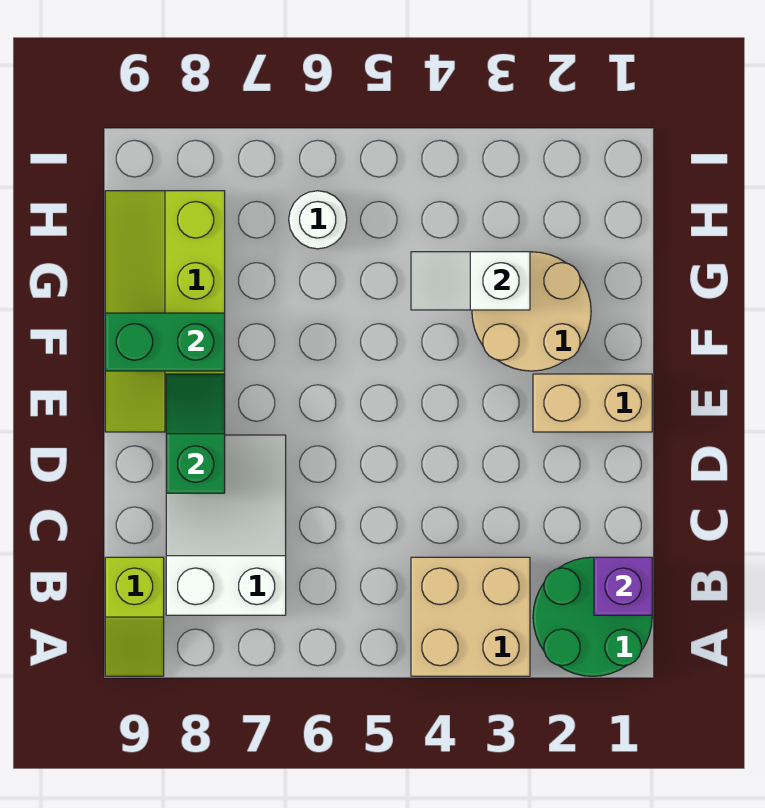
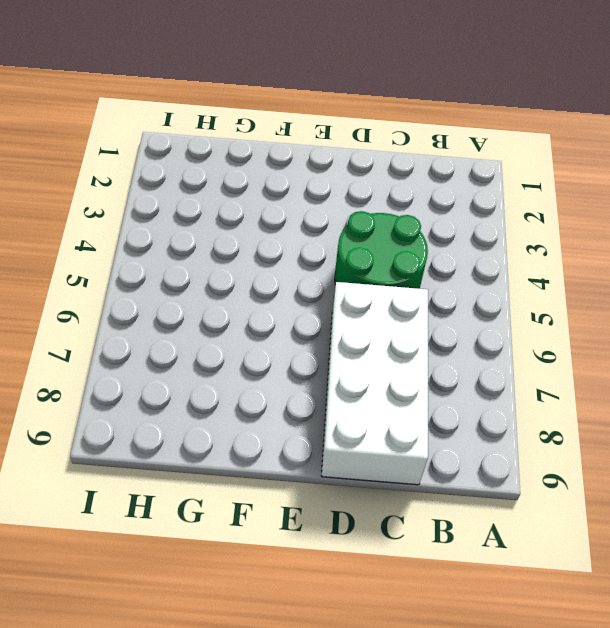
green round brick C4:D5 level 1 -> green round brick A1:B2 level 1
white brick C6:D9 level 1 -> white slope B7:D8 level 1 top B
none -> tan brick A3:B4 level 1
none -> lime slope A9:B9 level 1 top B
none -> tan brick E1:E2 level 1

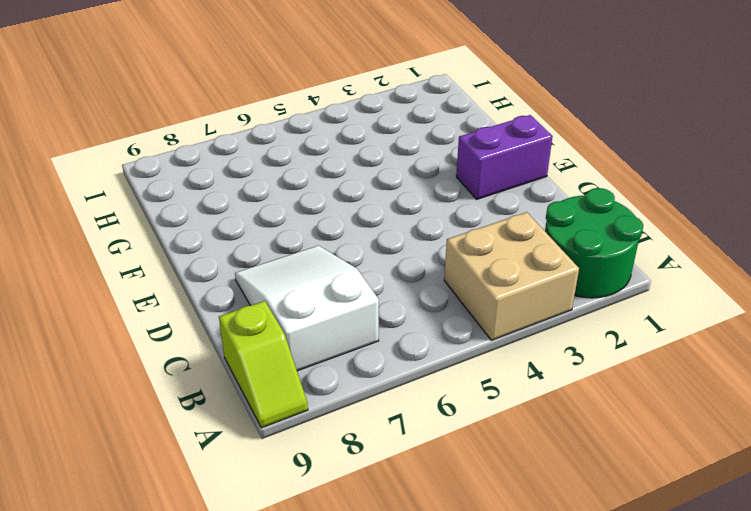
purple brick E1:E2 level 1 -> tan brick E1:E2 level 1
none -> lime slope E8:H9 level 1 top 8
none -> tan round brick F2:G3 level 1
none -> white round brick H6 level 1

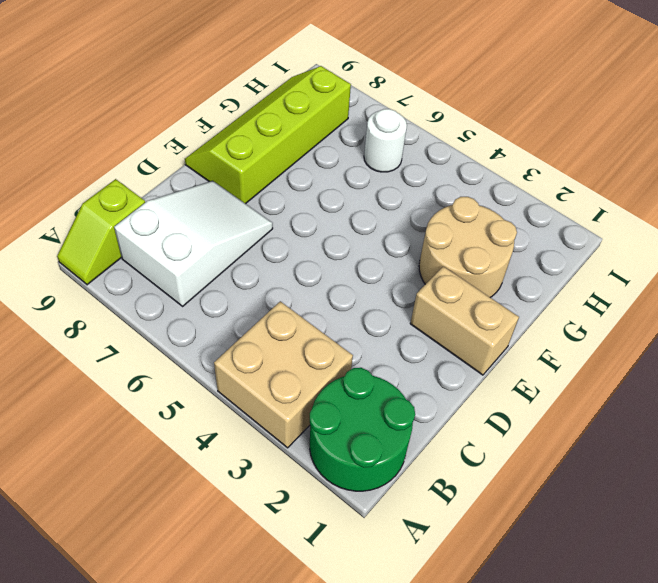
none -> purple brick B1 level 2
none -> green slope D8:E8 level 2 top D
none -> green brick F8:F9 level 2

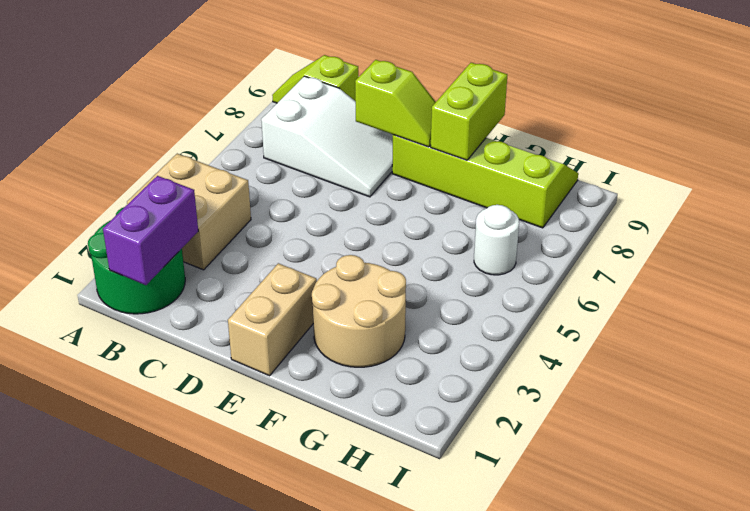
purple brick B1:B2 level 2 -> purple brick B1 level 2
lime slope D8:E8 level 2 top D -> green slope D8:E8 level 2 top D
lime brick F8:F9 level 2 -> green brick F8:F9 level 2
none -> white slope G3:G4 level 2 top 3

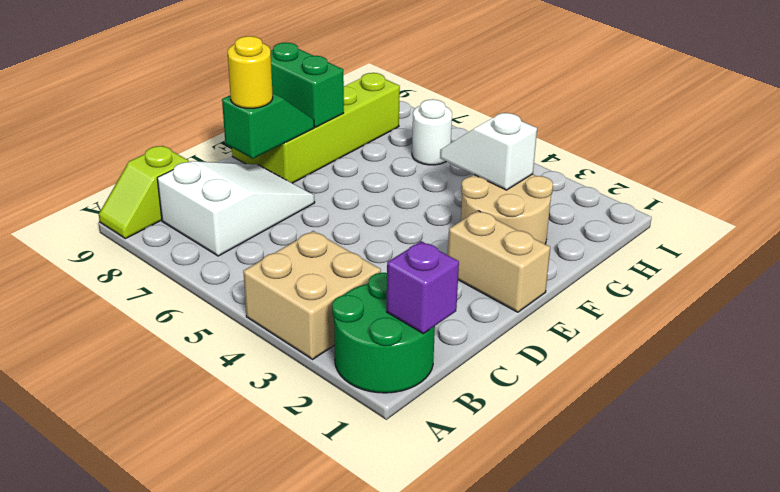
yellow round brick D8 level 3 -> none

